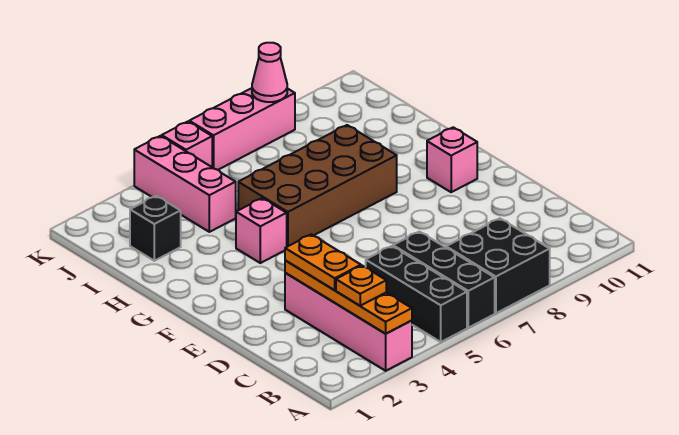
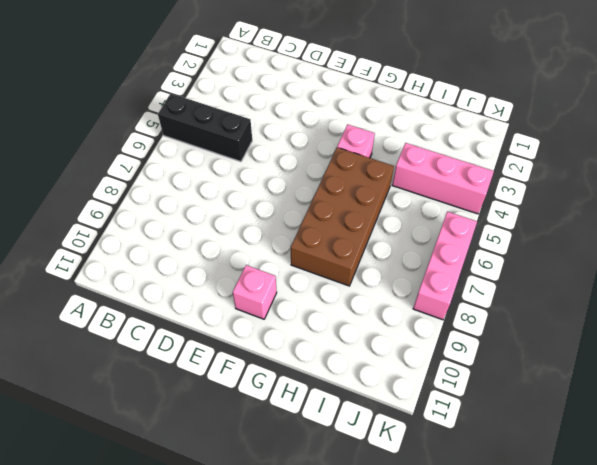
none -> pink brick A3:D3 level 1
none -> black brick A6:C6 level 1
none -> black brick A7:B8 level 1

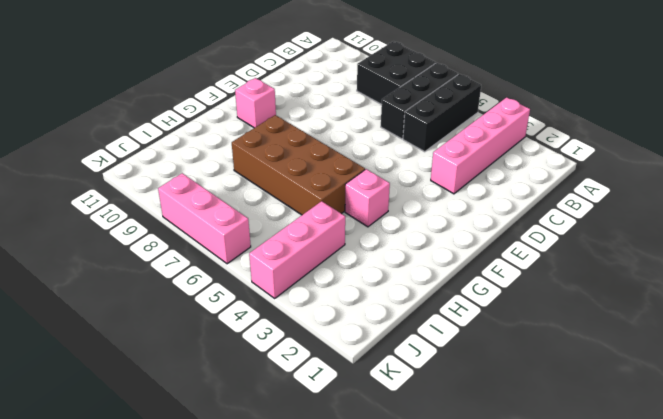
none -> black brick I2 level 1
none -> pink brick K5 level 1
none -> orange plate A3:D3 level 2

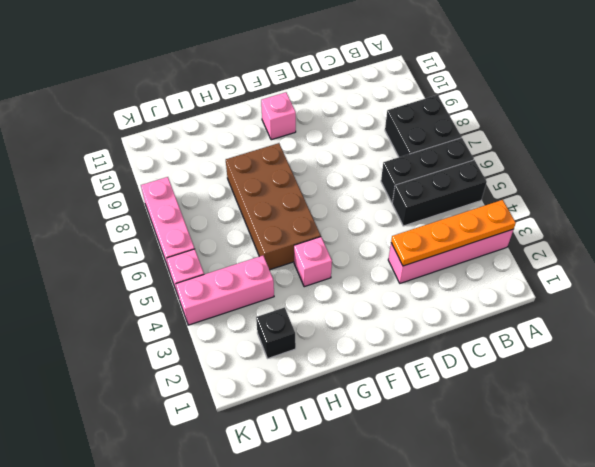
none -> pink cone K8 level 2
none -> orange plate B3 level 3
none -> orange plate C3:D3 level 3

